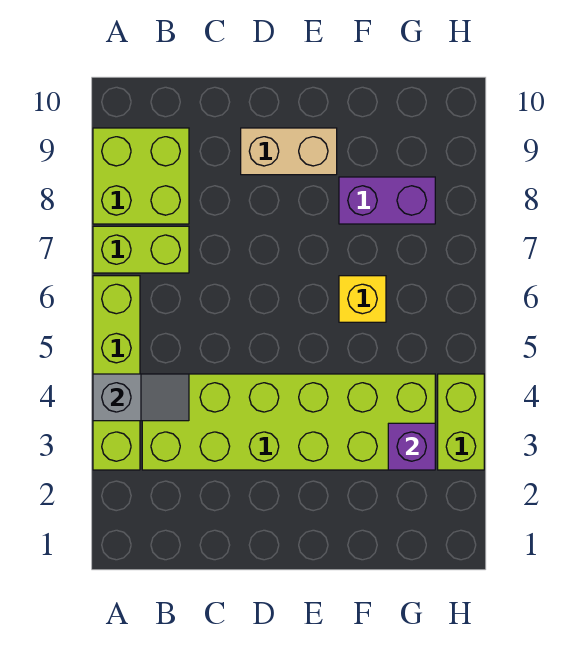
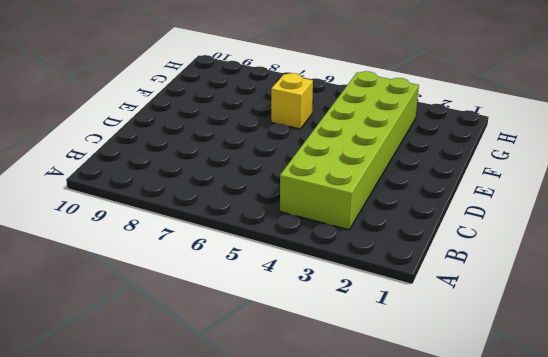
none -> lime brick A3:A6 level 1
none -> lime brick A7:B7 level 1

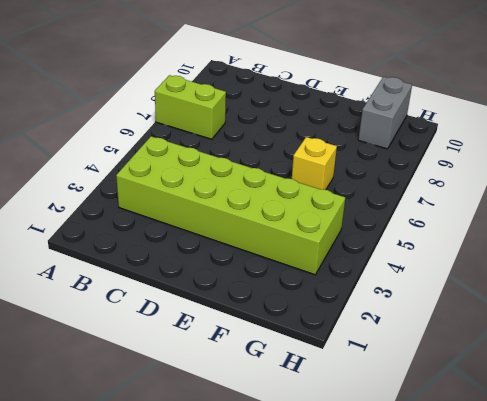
grey brick G9:G10 level 1 -> none
none -> lime brick A3:A6 level 1
none -> lime brick A8:B9 level 1

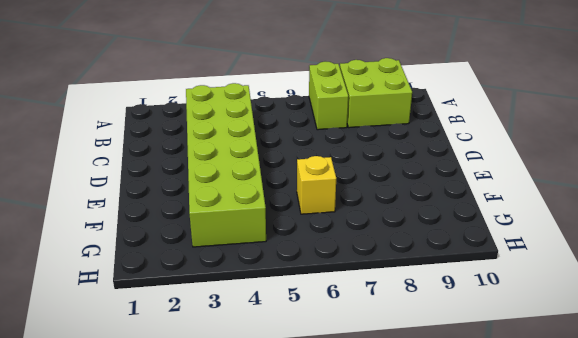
none -> lime brick A3:A6 level 1
none -> tan brick D9:E9 level 1

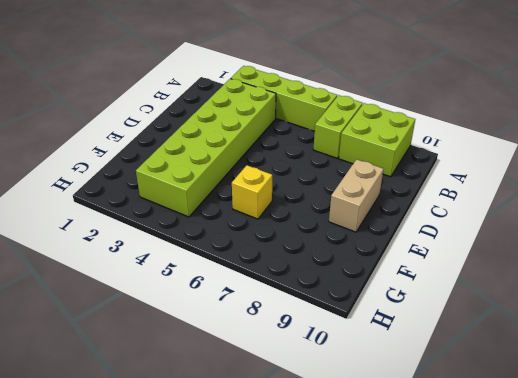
none -> purple brick F8:G8 level 1
none -> lime brick H3:H4 level 1

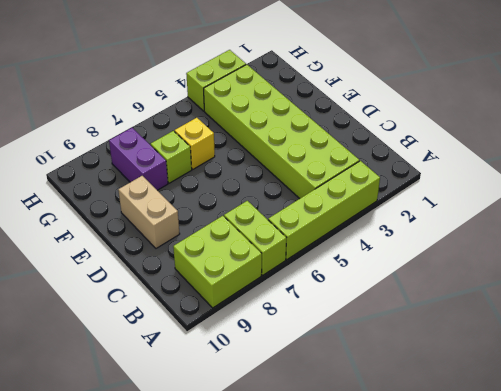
lime brick F7 level 1 -> none
none -> grey slope A4:B4 level 2 top A
none -> purple brick G3 level 2

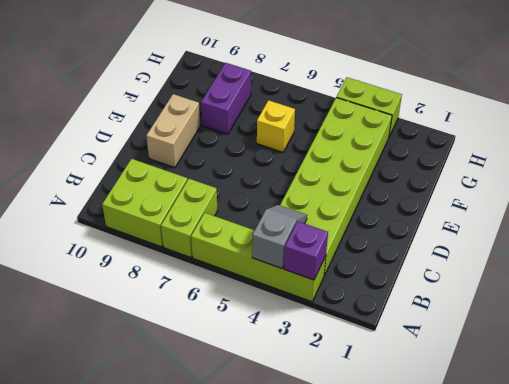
purple brick A3 level 2 -> purple brick G3 level 2

